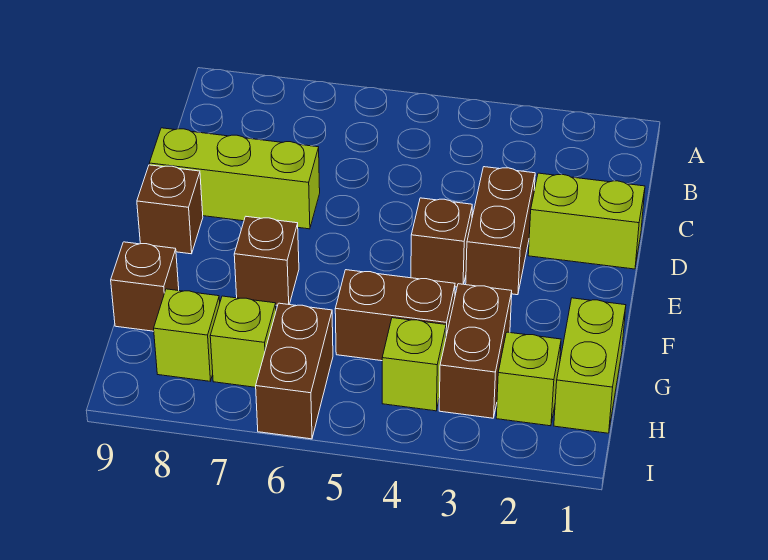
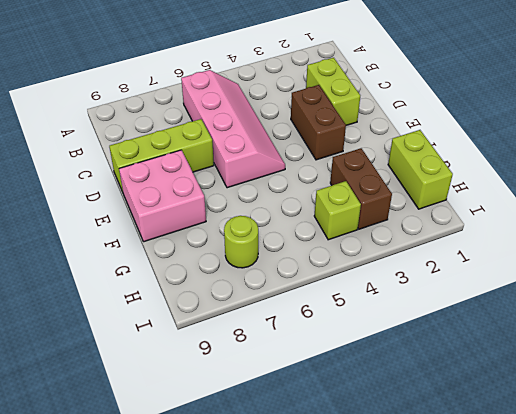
pink slope B5:E6 level 1 top 6 -> none
lime brick C2:D2 level 1 -> lime brick D1:D2 level 1
pink brick E8:F9 level 1 -> brown brick E9 level 1
lime round brick H7 level 1 -> lime brick H7 level 1
none -> brown brick E4 level 1
none -> brown brick F7 level 1
none -> brown brick G4:G5 level 1

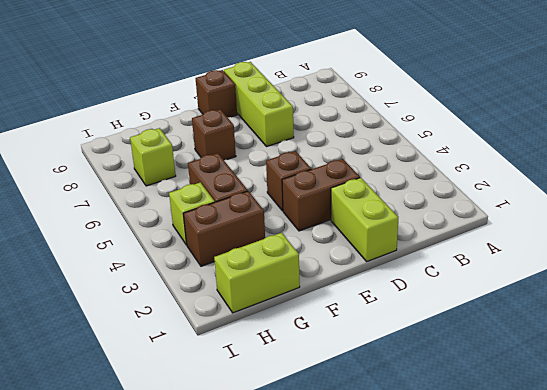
none -> brown brick G9 level 1
none -> lime brick H2 level 1
none -> brown brick H6:I6 level 1

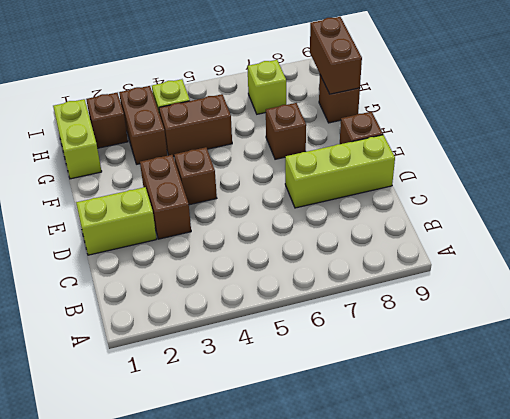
brown brick G9:H9 level 2 -> brown brick H6:I6 level 1
brown brick H2 level 1 -> lime brick H2 level 1
none -> lime brick H8 level 1

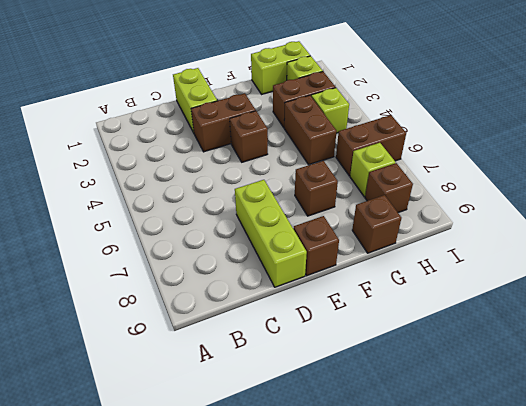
brown brick H8 level 1 -> lime brick H8 level 1

